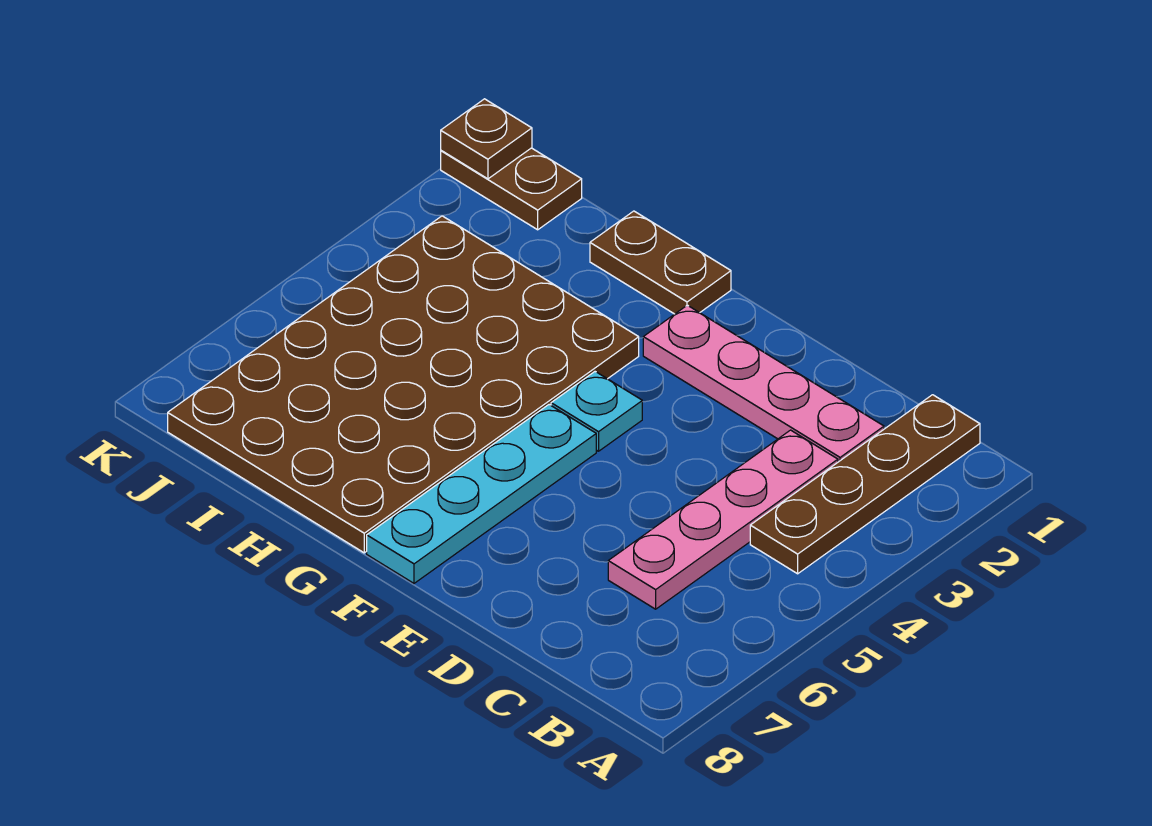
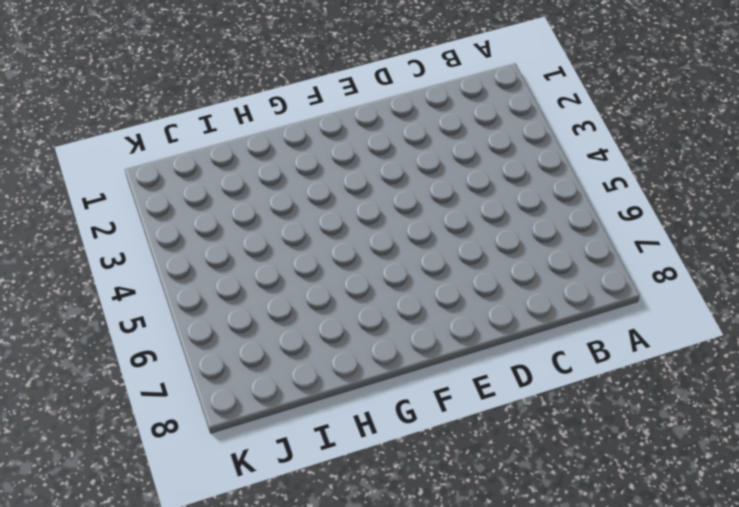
none -> brown plate B1:B4 level 1
none -> pink plate C2:F2 level 1

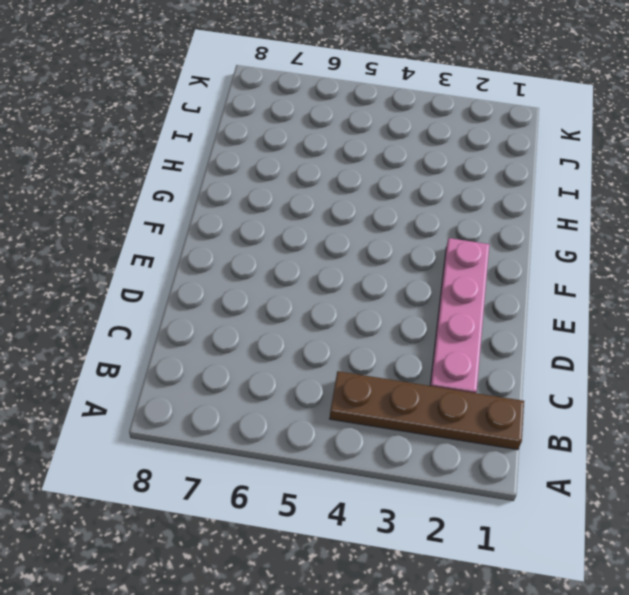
none -> pink plate C3:C6 level 1
none -> cyan plate F4 level 1

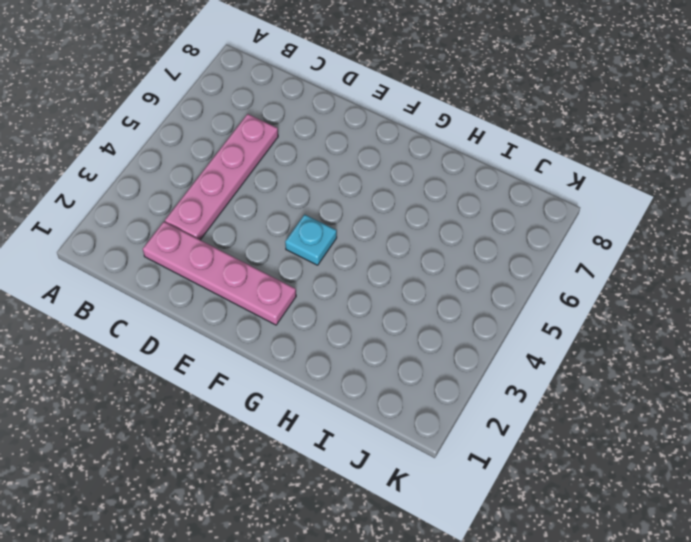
none -> brown plate B1:B4 level 1
none -> cyan plate F5:F8 level 1

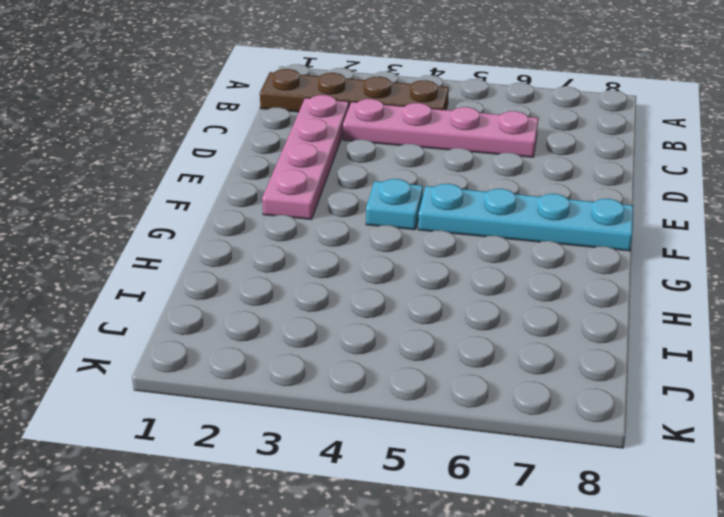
none -> brown plate G1:H1 level 1
none -> brown plate G3:J8 level 1

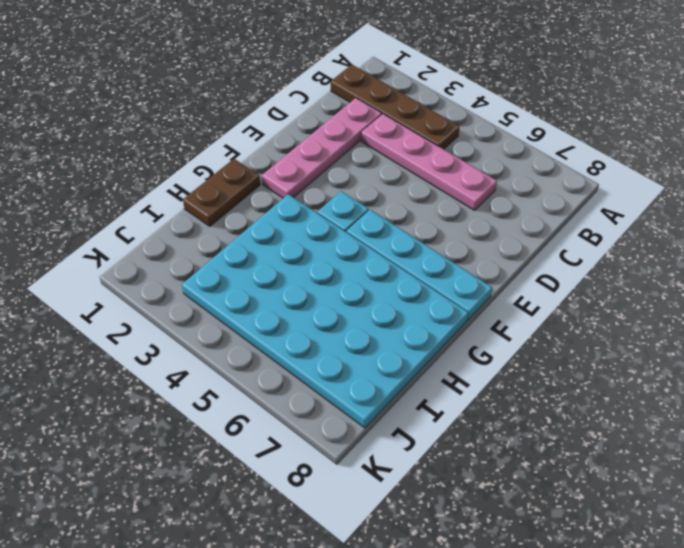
cyan plate G3:J8 level 1 -> brown plate G3:J8 level 1
none -> brown plate J1:K1 level 1
none -> brown plate K1 level 2

